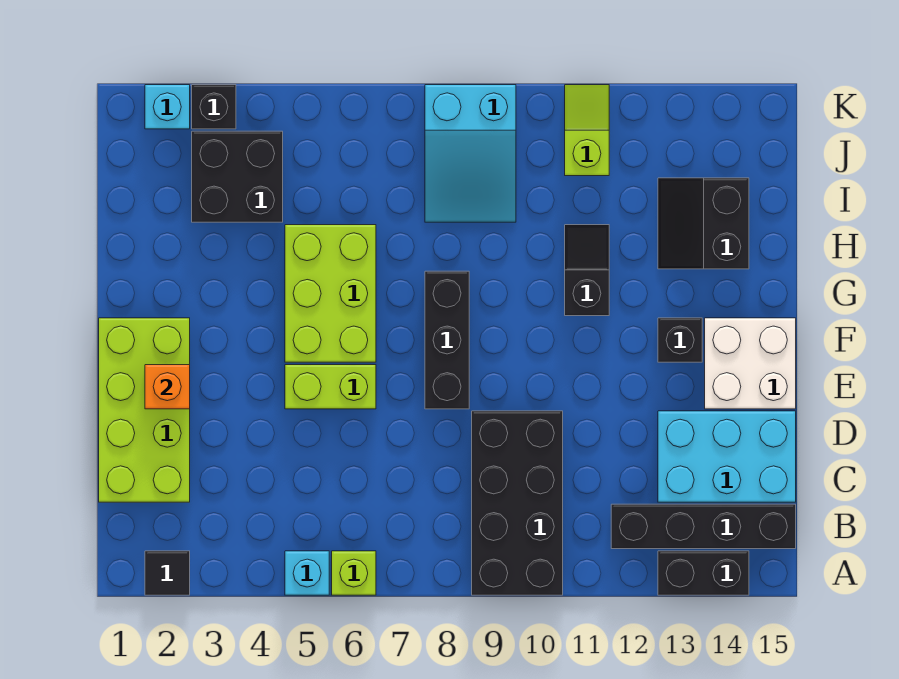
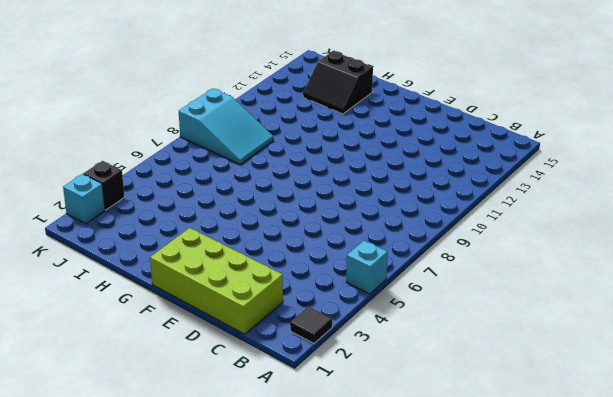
none -> lime brick A6 level 1
none -> black brick A9:D10 level 1
none -> black brick A13:A14 level 1

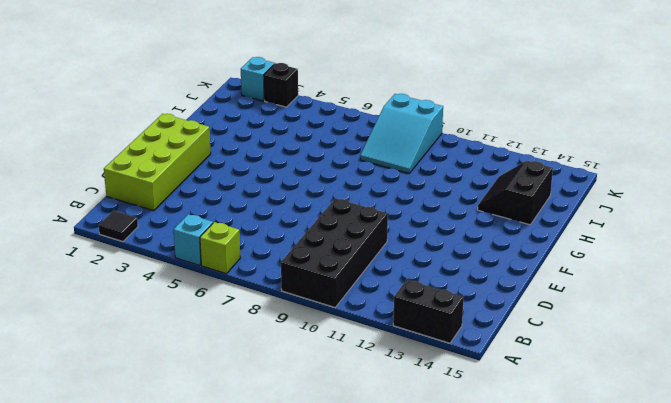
none -> black brick B12:B15 level 1
none -> cyan brick C13:D15 level 1
none -> lime brick E5:E6 level 1

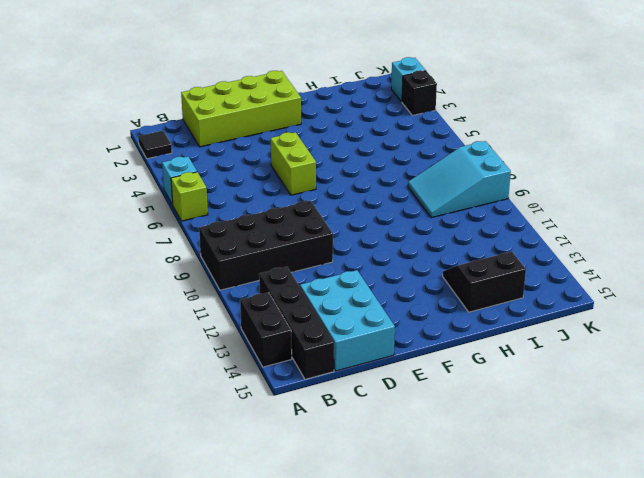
none -> black brick E8:G8 level 1
none -> white brick E14:F15 level 1
none -> lime brick F5:H6 level 1

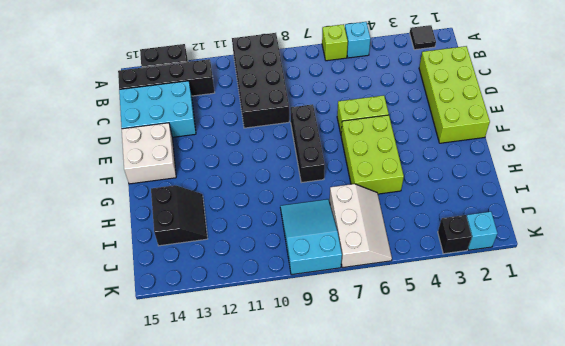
white slope I6:K7 level 1 top 7 -> none
none -> black brick F13 level 1
none -> black slope G11:H11 level 1 top G
none -> black brick I3:J4 level 1

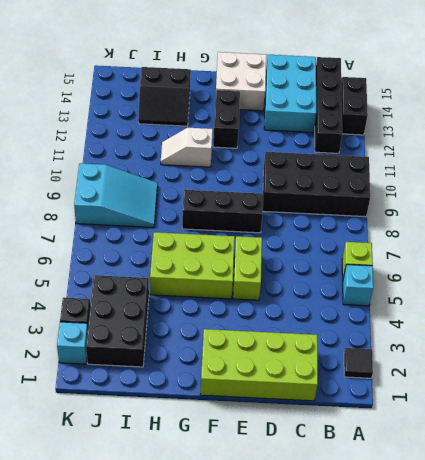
black brick F12:F13 level 1 -> black brick F13 level 1
white slope G11:H11 level 1 top G -> black slope G11:H11 level 1 top G
black brick I2:J4 level 1 -> black brick I3:J4 level 1
none -> lime slope J11:K11 level 1 top J
none -> orange brick E2 level 2

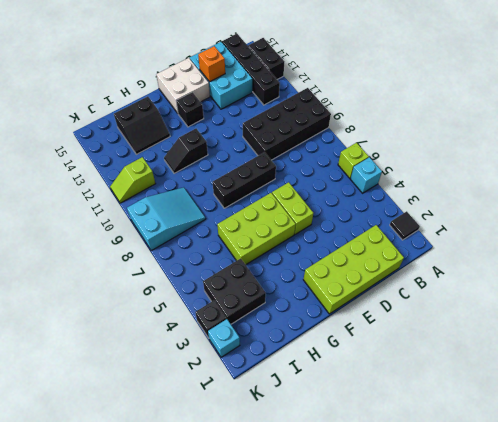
orange brick D14 level 2 -> orange brick E2 level 2

